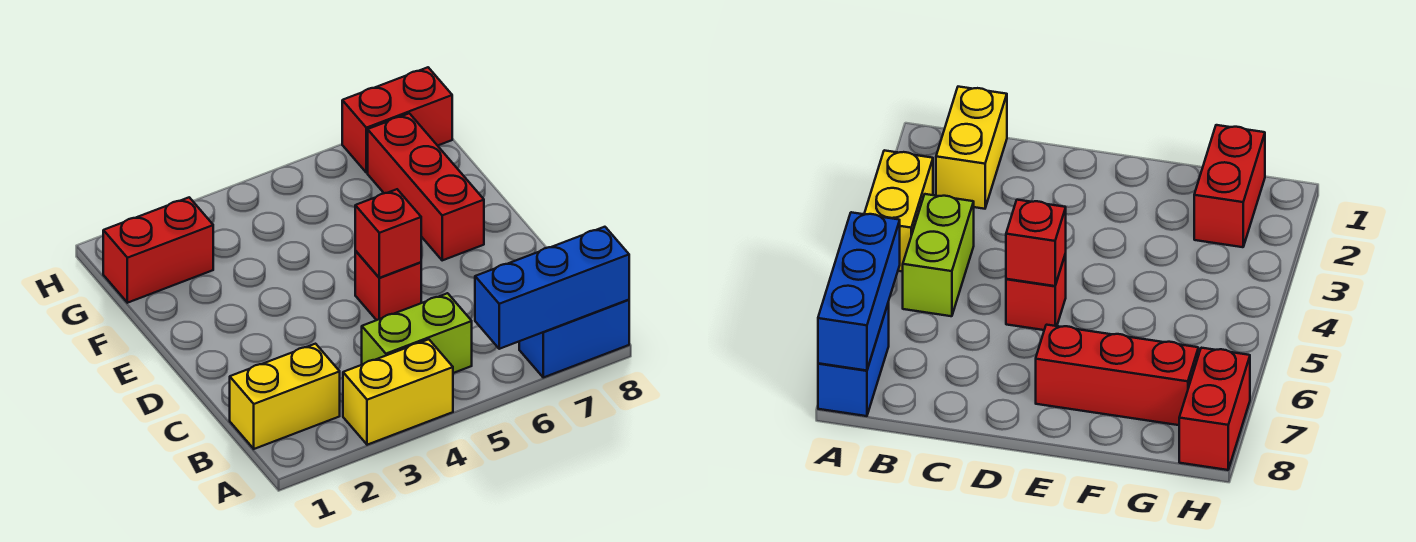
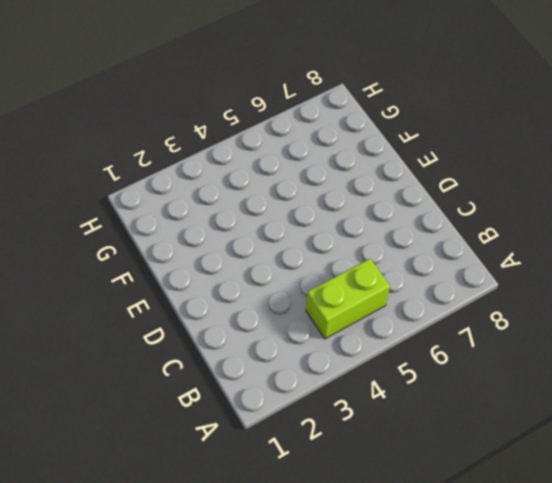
none -> yellow brick A3:A4 level 1
none -> blue brick A7:A8 level 1

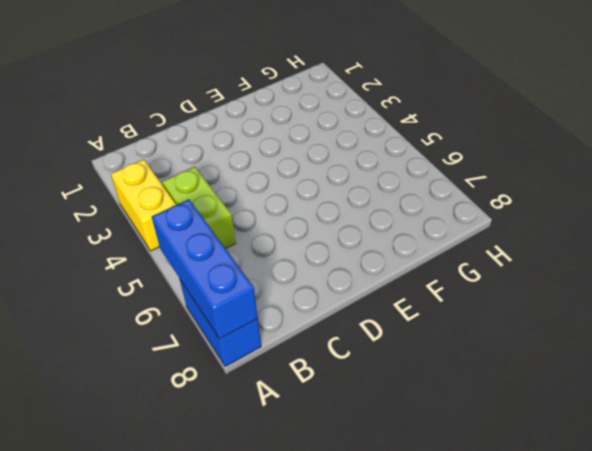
none -> yellow brick B1:B2 level 1
none -> red brick D5 level 1

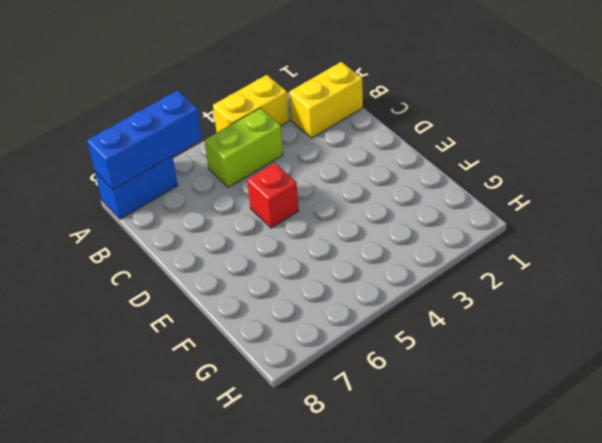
none -> red brick E7:G7 level 1
none -> red brick G1:G2 level 1

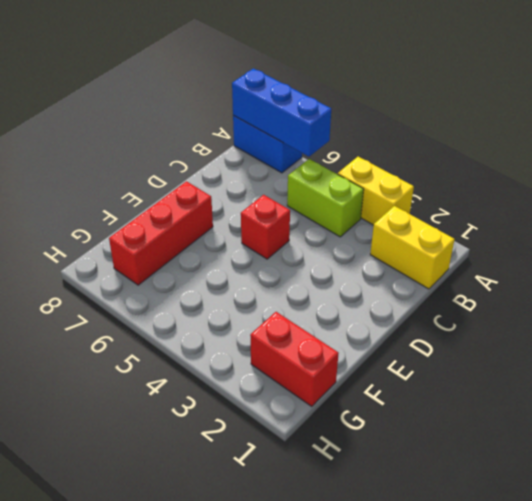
none -> red brick H7:H8 level 1
none -> red brick D5 level 2

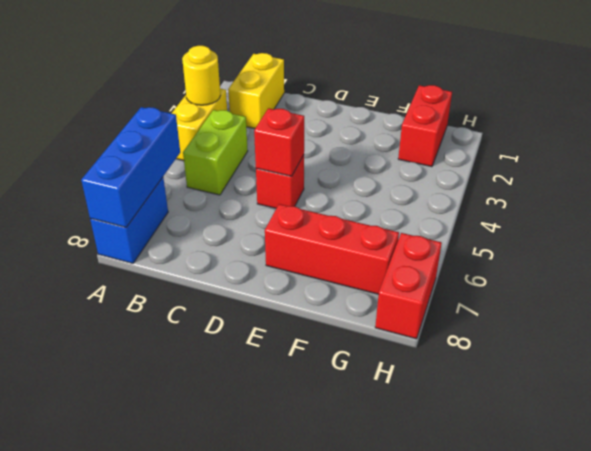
yellow round brick A3 level 2 -> none

